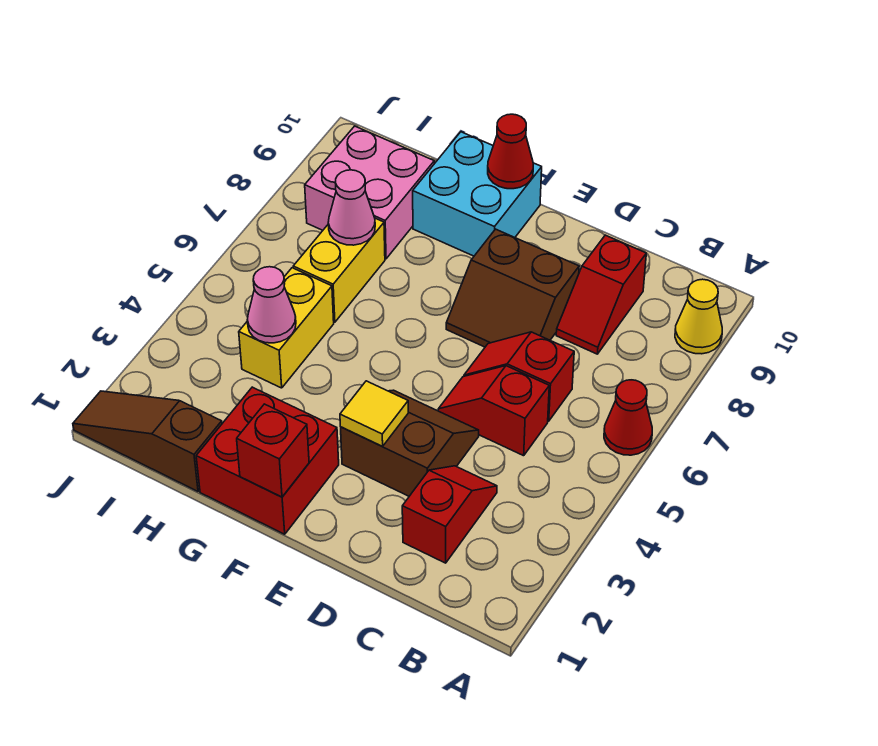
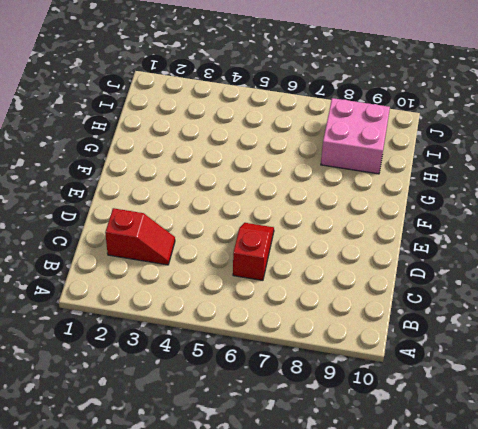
none -> red cone A6 level 1
none -> yellow cone A9 level 1
none -> red slope C5:D5 level 1 top C

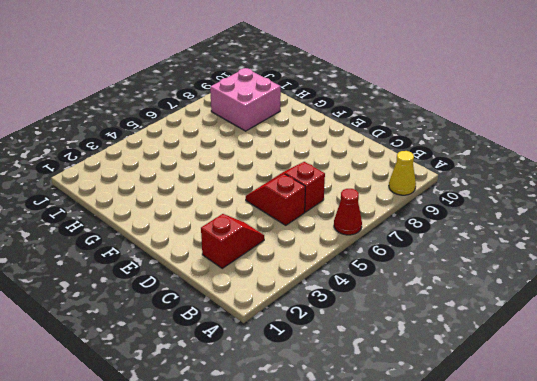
none -> red slope C8:C9 level 1 top 9
none -> brown slope D3:E4 level 1 top 3
none -> brown slope D7:E8 level 1 top 8

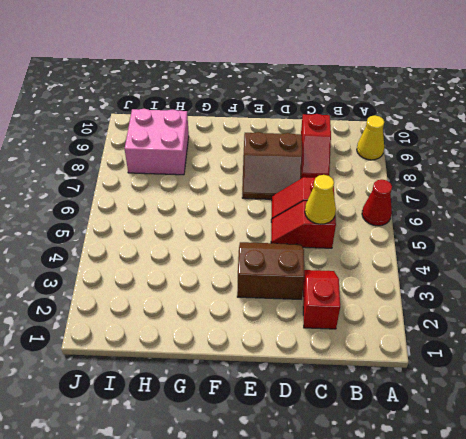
yellow cone C5 level 2 -> none
none -> red brick F1:G2 level 1
none -> cyan brick F9:G10 level 1
none -> brown slope H1:J1 level 1 top H

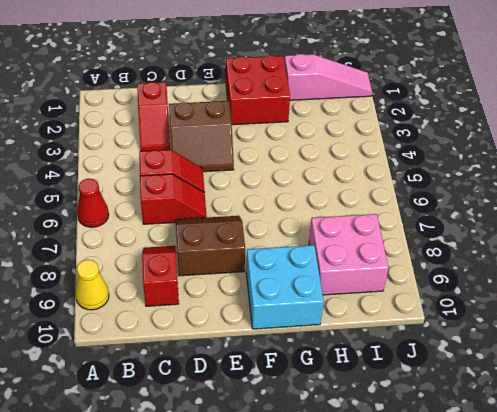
pink slope H1:J1 level 1 top H -> brown slope H1:J1 level 1 top H
none -> yellow brick H4:H5 level 1
none -> yellow brick H6:H7 level 1
none -> yellow tile E3 level 2

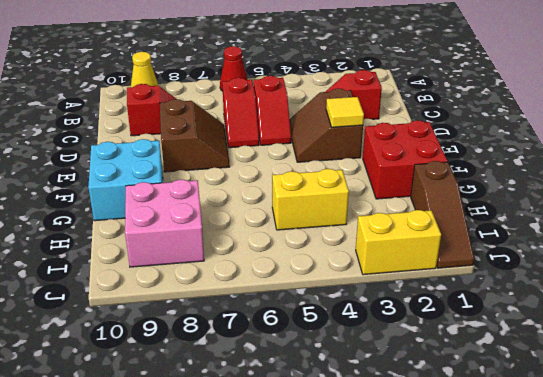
yellow brick J2:J3 level 1 -> yellow brick H6:H7 level 1
none -> red brick F1 level 2
none -> red cone F10 level 2
none -> pink cone H4 level 2

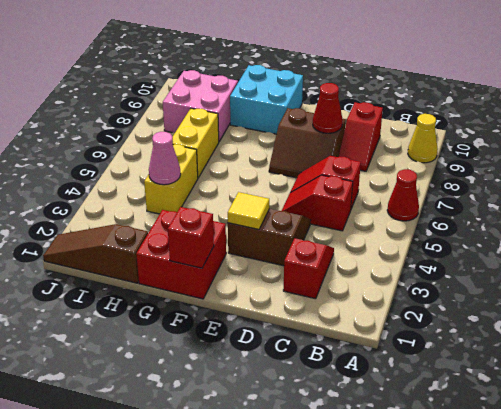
red cone D8 level 2 -> red cone F10 level 2
none -> pink cone H7 level 2

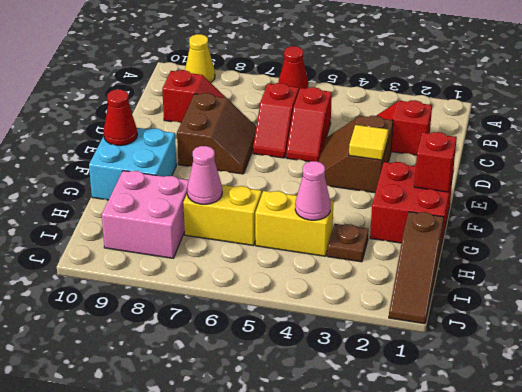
brown plate H3 level 1 -> none

